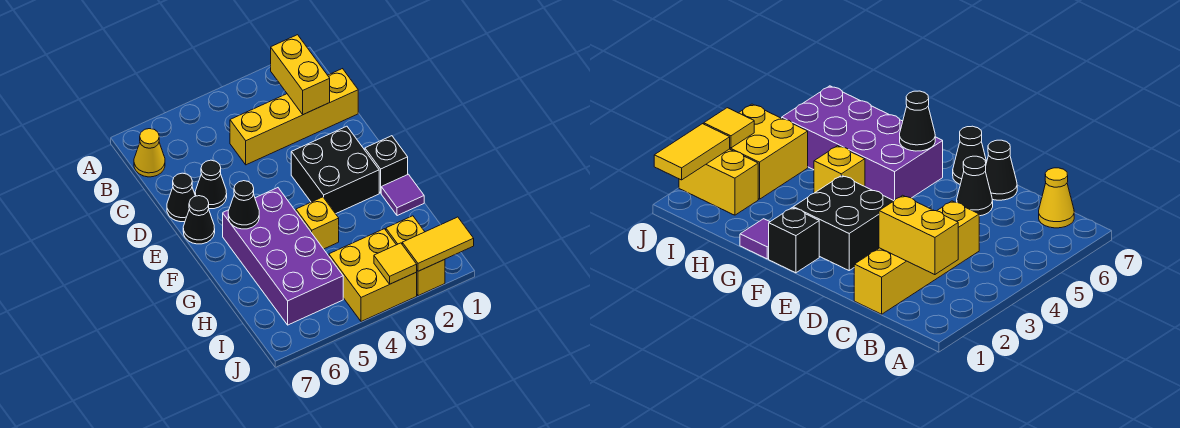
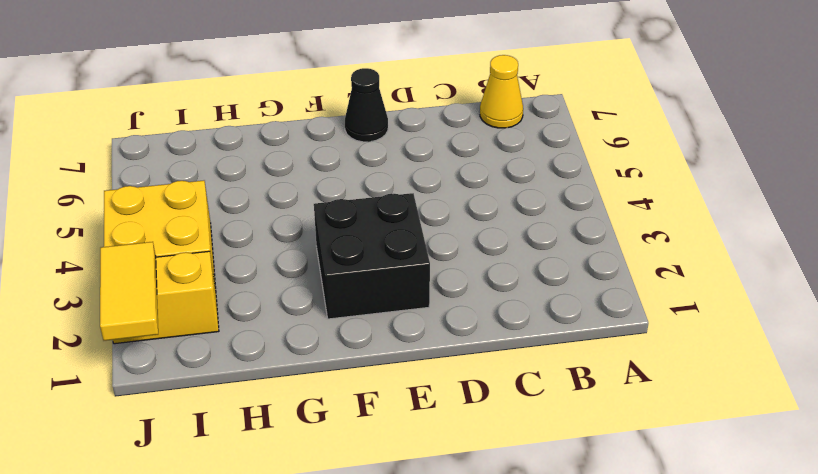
none -> yellow brick C1:C4 level 1
none -> black cone D6 level 1
none -> black cone D7 level 1

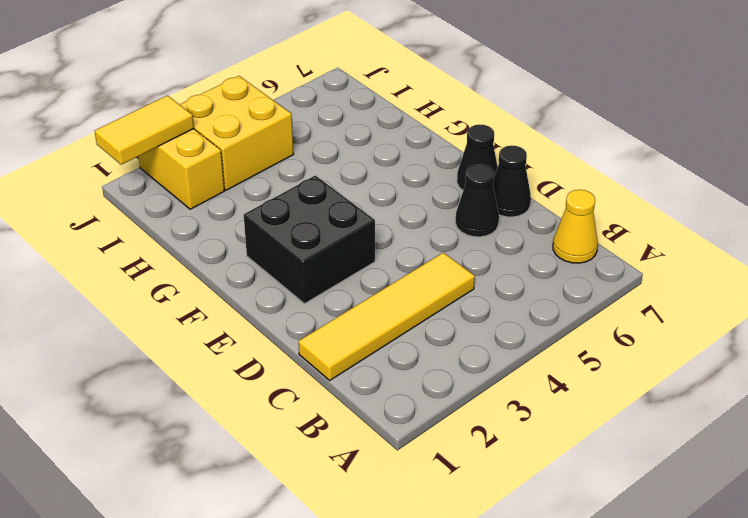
yellow tile C1:C4 level 1 -> yellow brick C1:C4 level 1
none -> black brick F1 level 1
none -> purple brick F5:I6 level 1
none -> purple tile G1 level 1

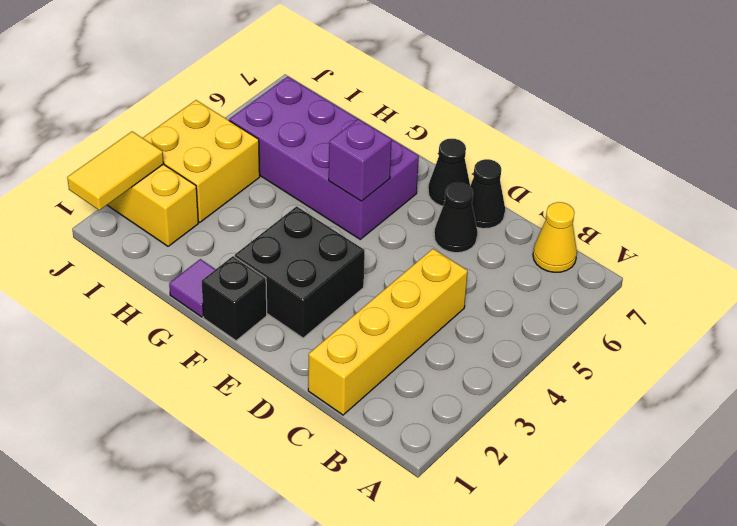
purple brick F5 level 2 -> none
none -> yellow brick G4 level 1
none -> yellow brick B2:C2 level 2
none -> black cone F6 level 2

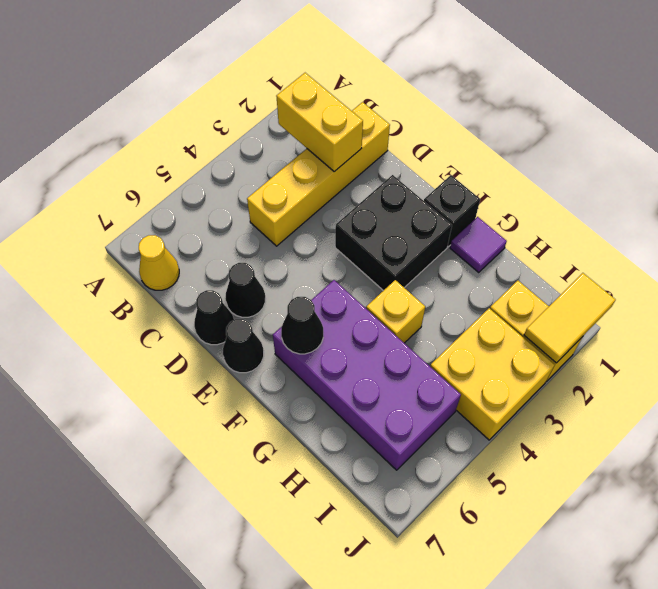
none -> yellow tile J3 level 2

